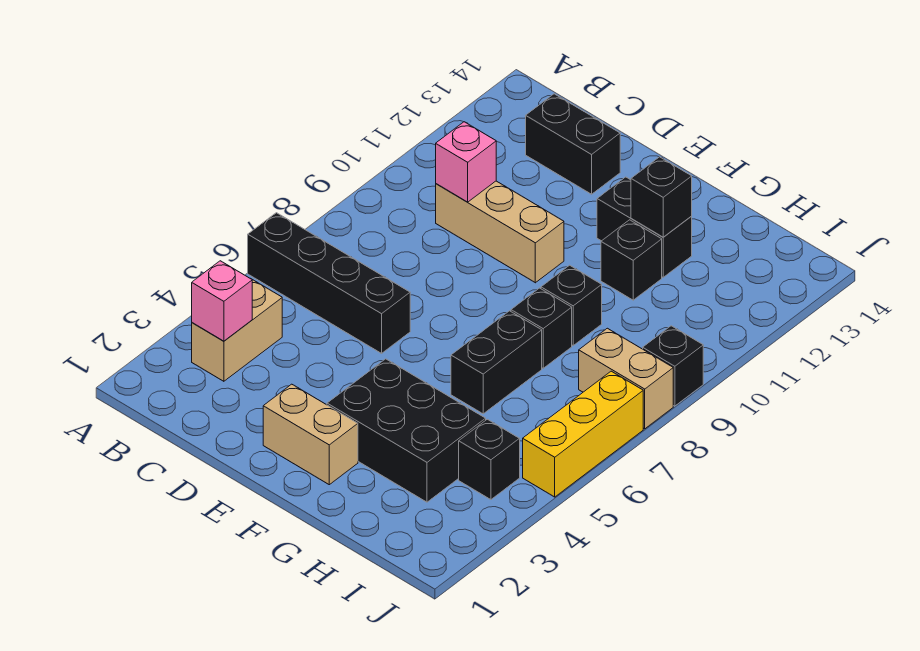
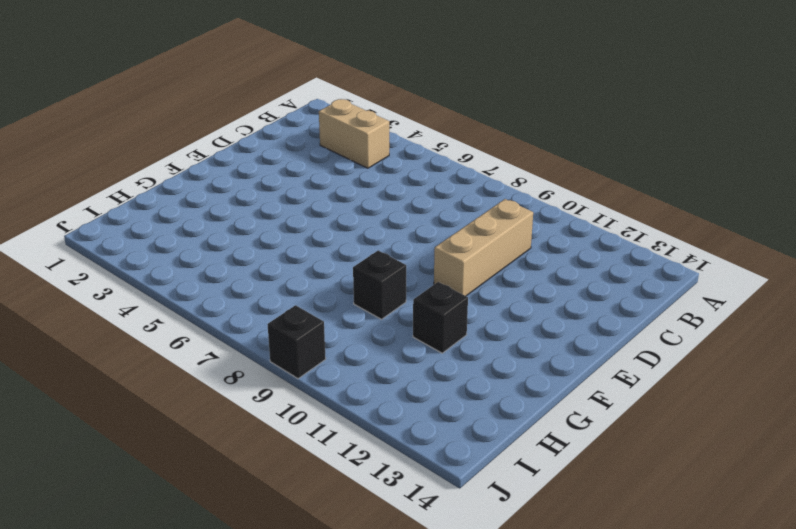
none -> black brick A6:D6 level 1
none -> black brick C13:D13 level 1
none -> tan brick E2:F2 level 1

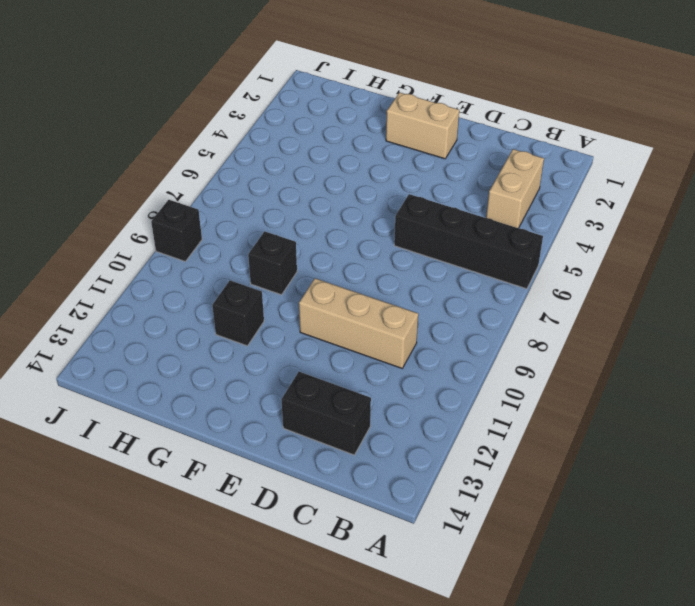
none -> black brick F3:H4 level 1
none -> black brick F12:G12 level 1
none -> black brick G6:G7 level 1

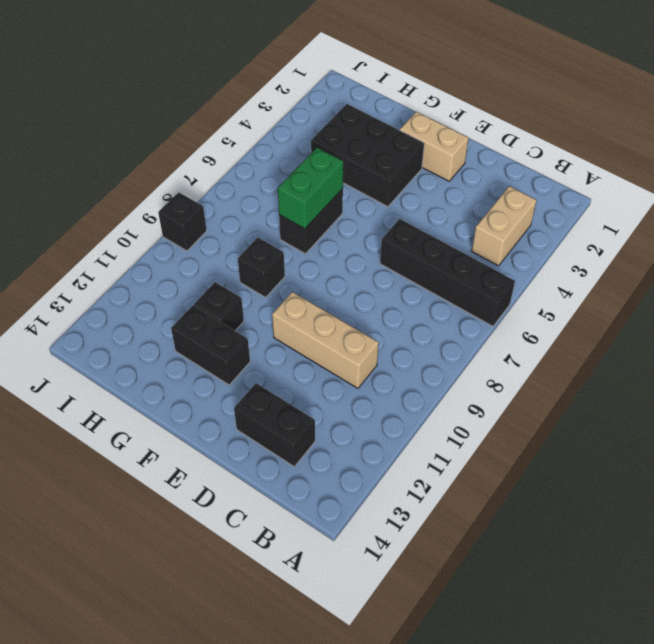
green brick G6:G7 level 2 -> none
none -> black brick G8 level 1
none -> black brick I4 level 1
none -> tan brick I8:J8 level 1

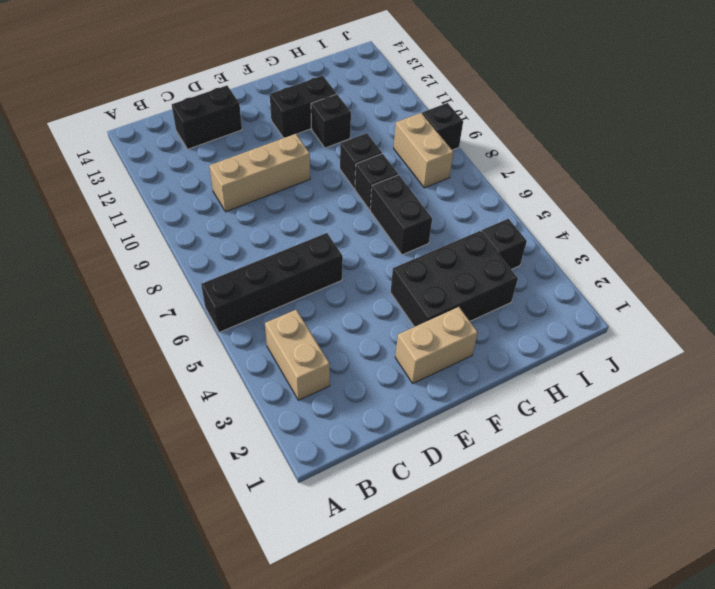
tan brick I8:I9 level 1 -> tan brick I8:J8 level 1
none -> yellow brick J5:J7 level 1
none -> pink brick B3 level 2
none -> pink brick C10 level 2

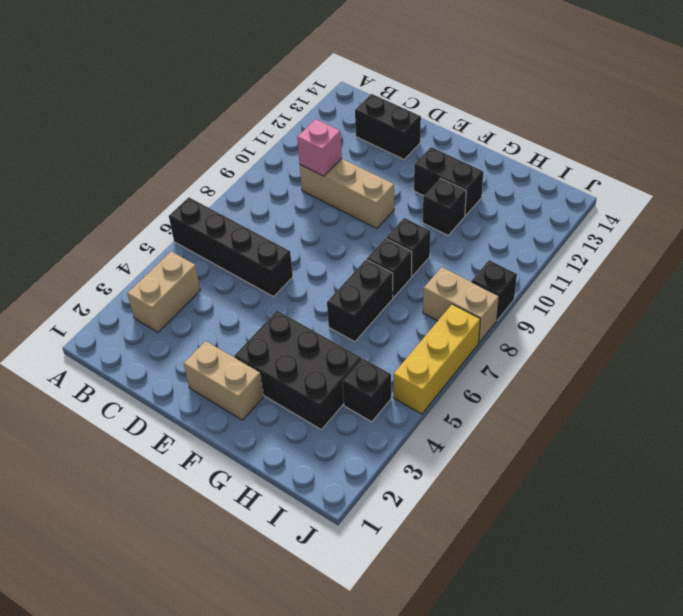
none -> pink brick B3 level 2
none -> black brick G12 level 2

